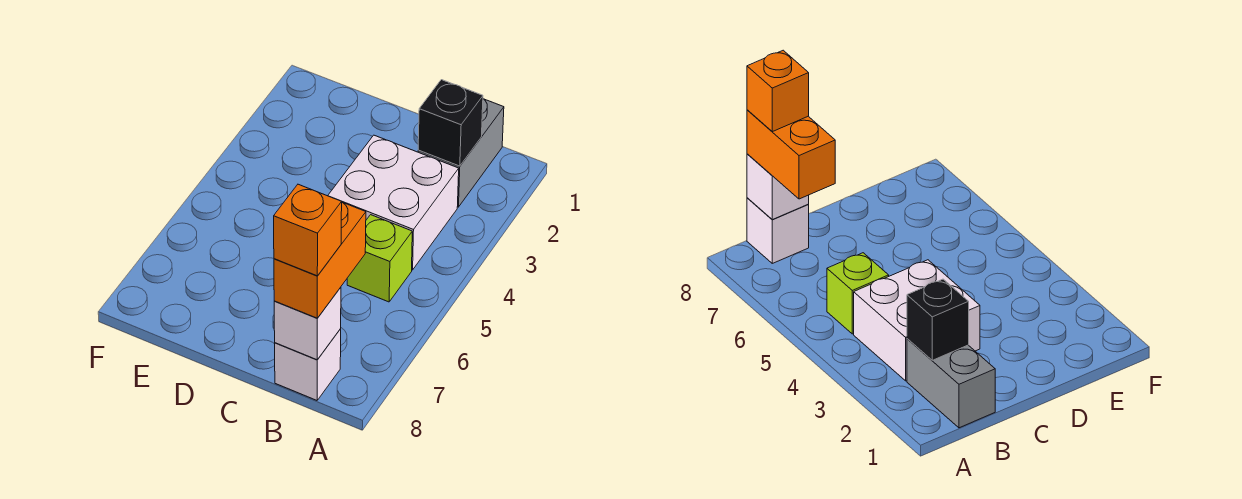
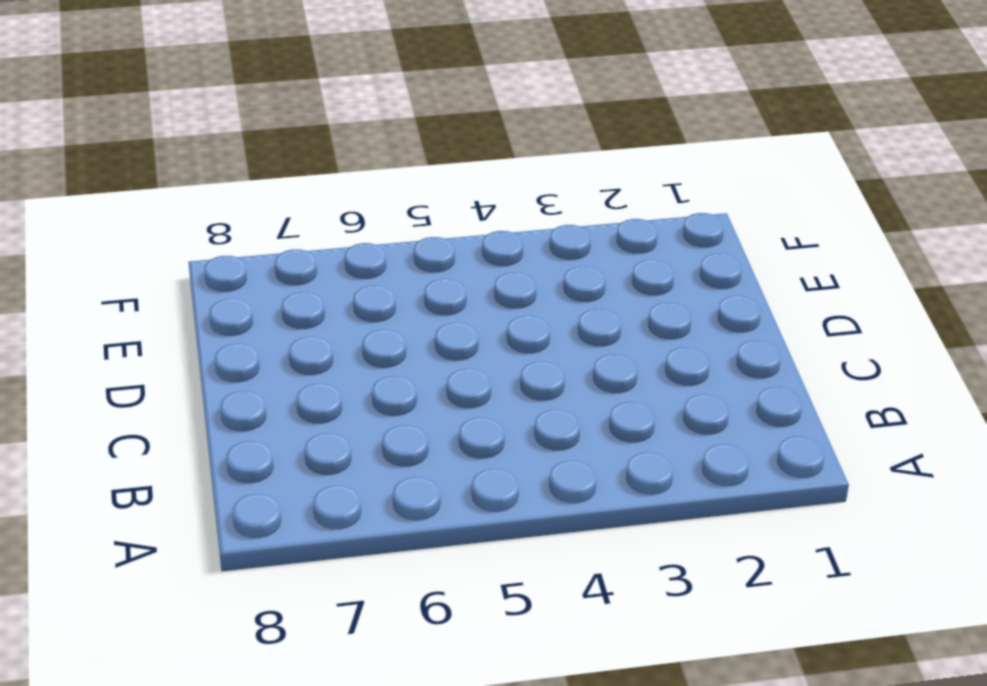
none -> grey brick B1:B2 level 1
none -> white brick B3:C4 level 1

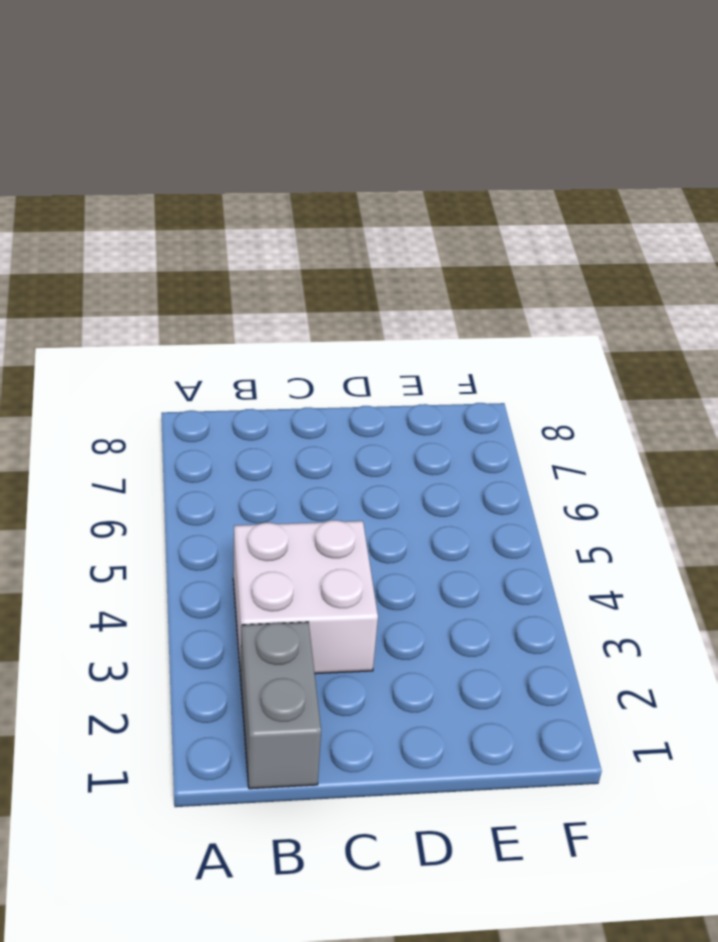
none -> lime brick B5 level 1
none -> white brick B8 level 1

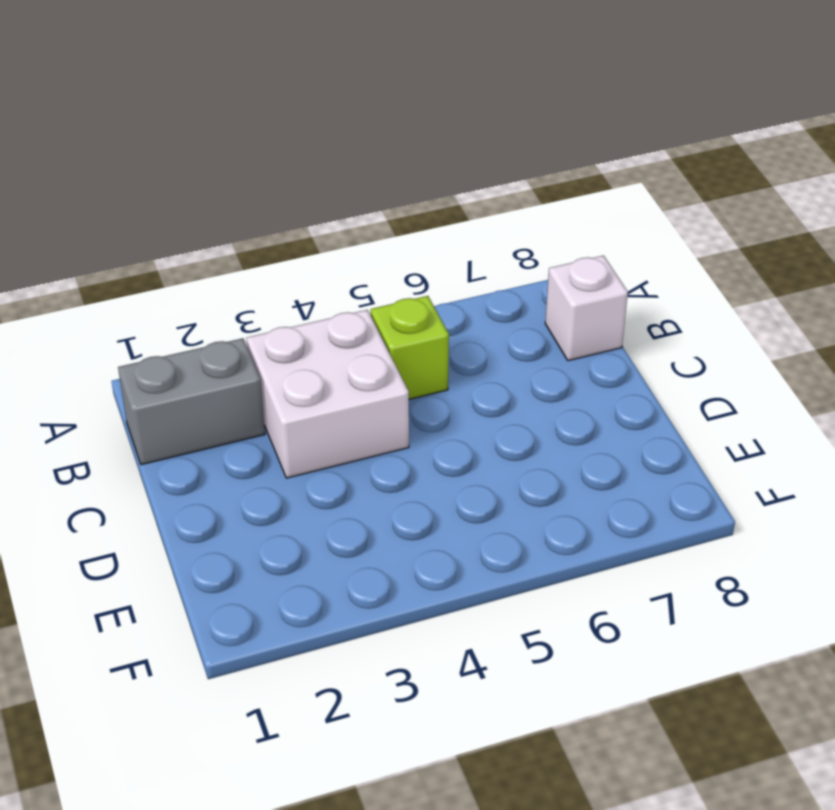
none -> black brick B2 level 2
none -> white brick B8 level 2

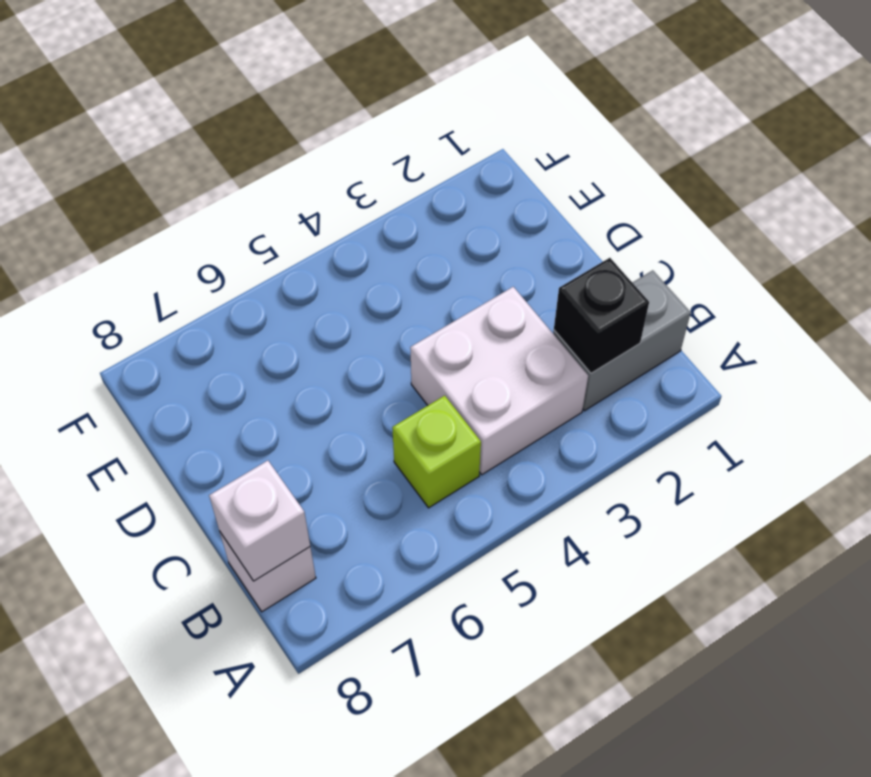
none -> orange brick B7:B8 level 3
none -> orange brick B8 level 4

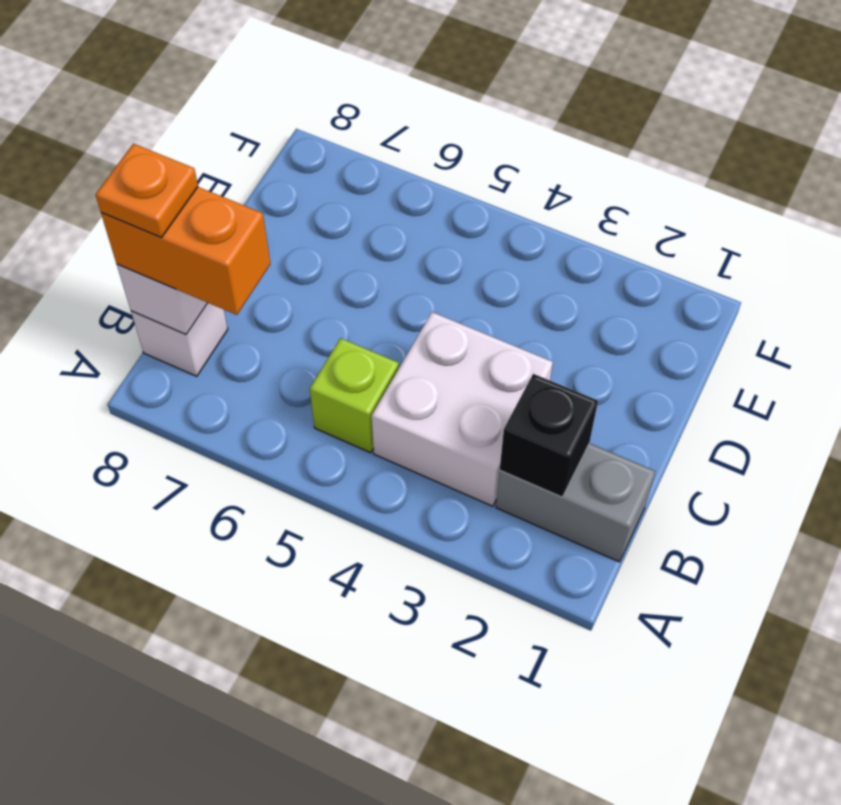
orange plate B8 level 4 -> orange brick B8 level 4

